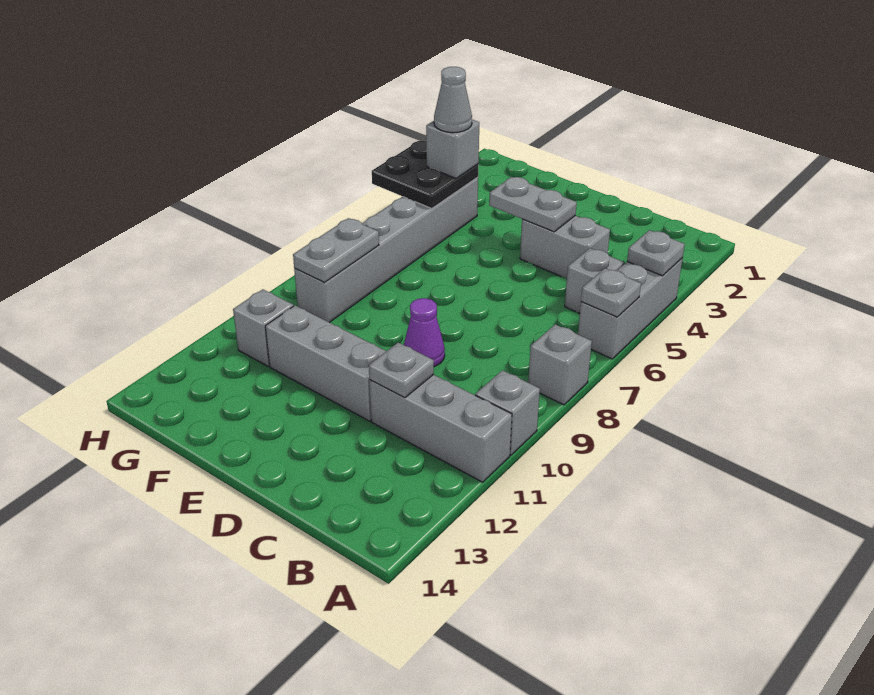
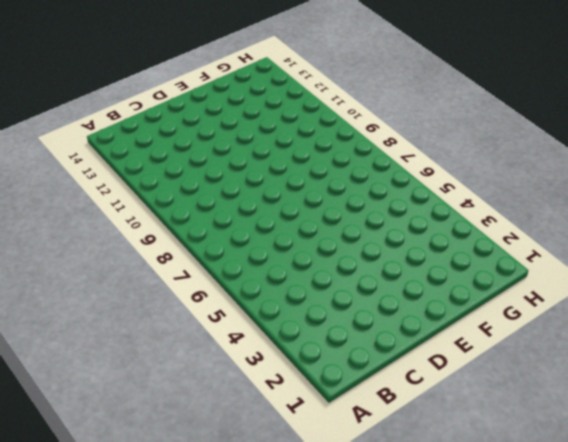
none -> grey brick A4:A6 level 1
none -> grey brick A8 level 1
none -> grey brick A10 level 1

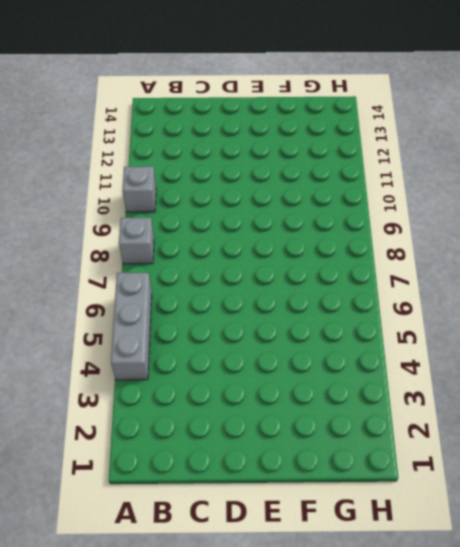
none -> grey brick A11:C11 level 1
none -> grey brick B5 level 1
none -> grey brick C4:D4 level 1

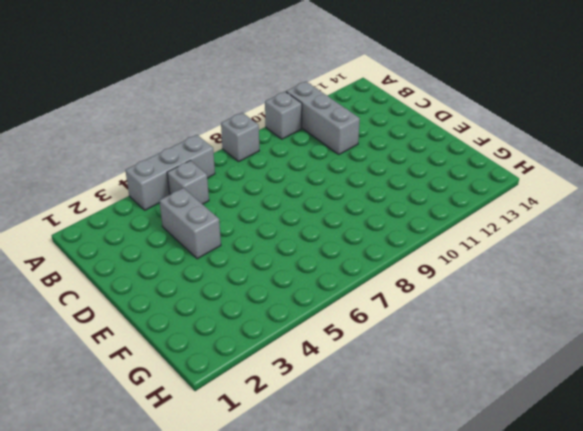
none -> purple cone D9 level 1
none -> grey brick D11:F11 level 1
none -> grey brick G4:G9 level 1

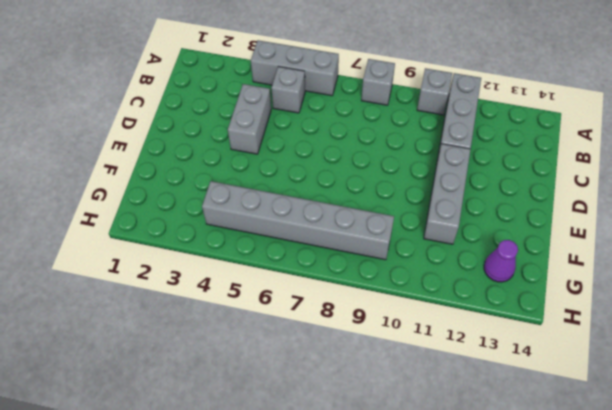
purple cone G13 level 1 -> purple cone D9 level 1
none -> grey brick G11 level 1
none -> grey plate A4 level 2
none -> grey plate A6 level 2

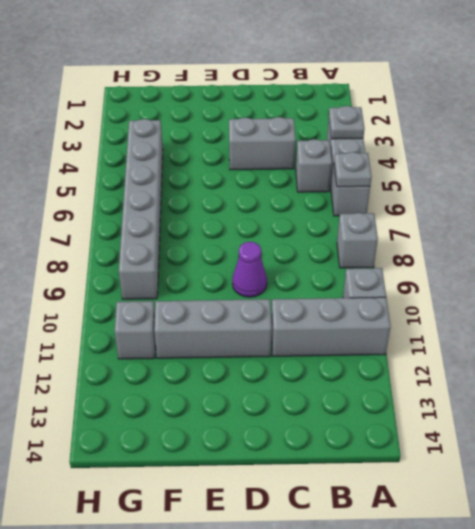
none -> grey plate C11 level 2
none -> grey plate D4:E4 level 2
none -> black plate G4:H5 level 2

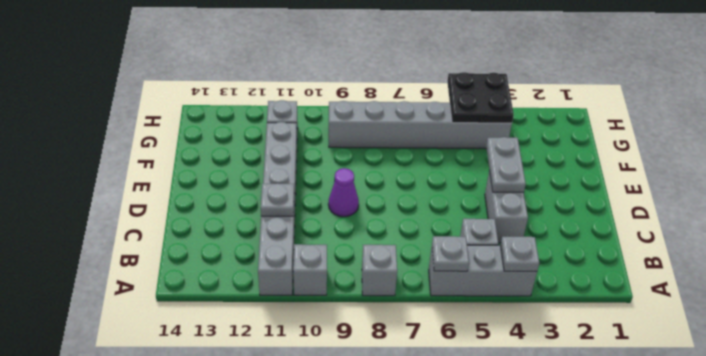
none -> grey plate G8:G9 level 2
none -> grey brick G4 level 3
none -> grey cone G4 level 4

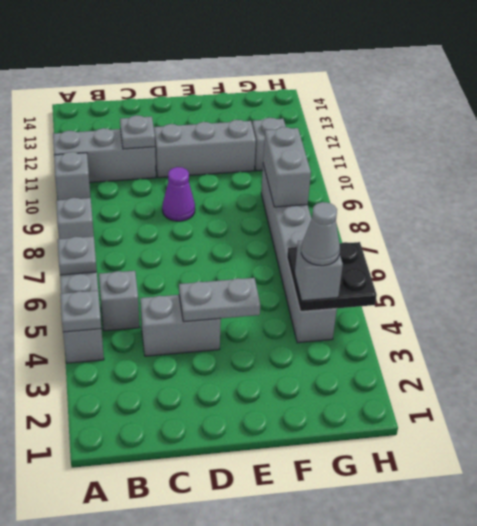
grey brick G8:G9 level 2 -> grey plate G8:G9 level 2

